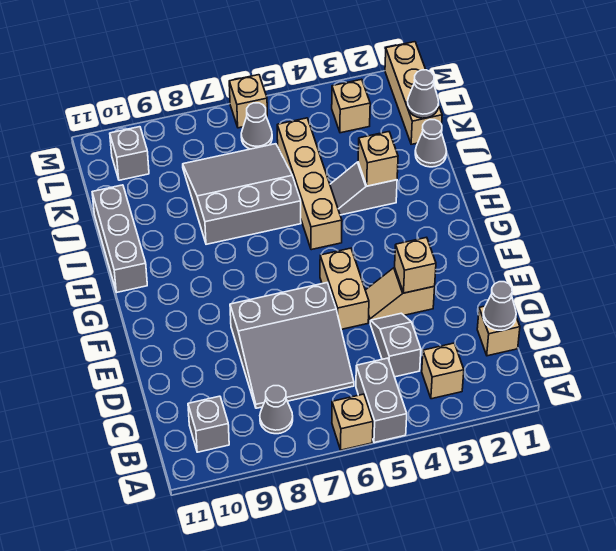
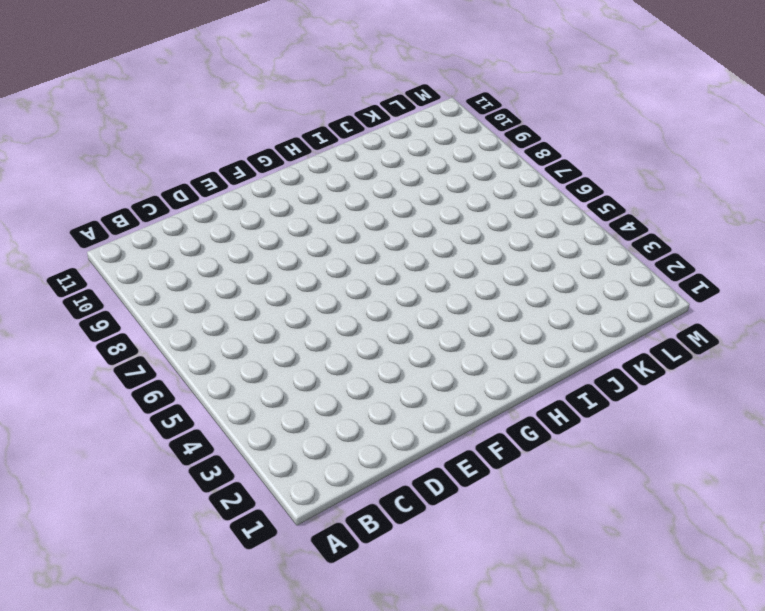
none -> grey brick A5:B5 level 1
none -> tan brick A6 level 1
none -> tan brick B3 level 1

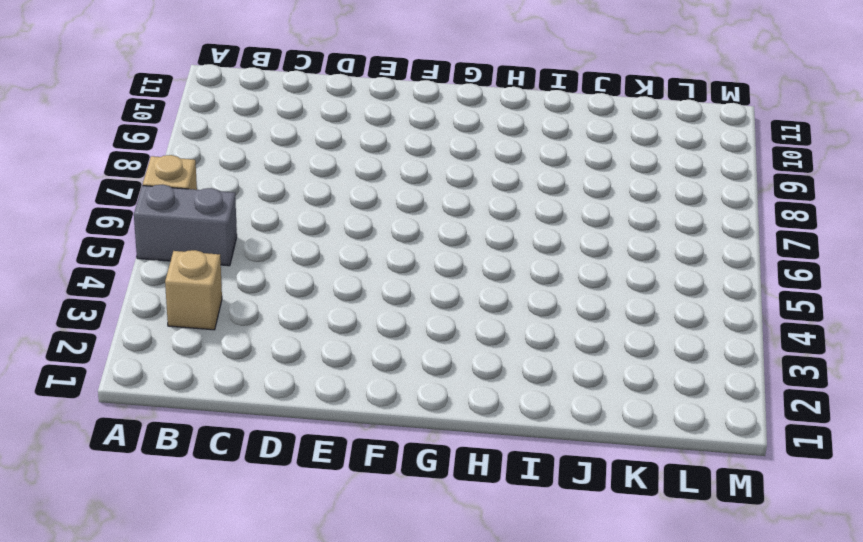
none -> grey cone B8 level 1
none -> grey brick B10 level 1
none -> tan brick C1 level 1

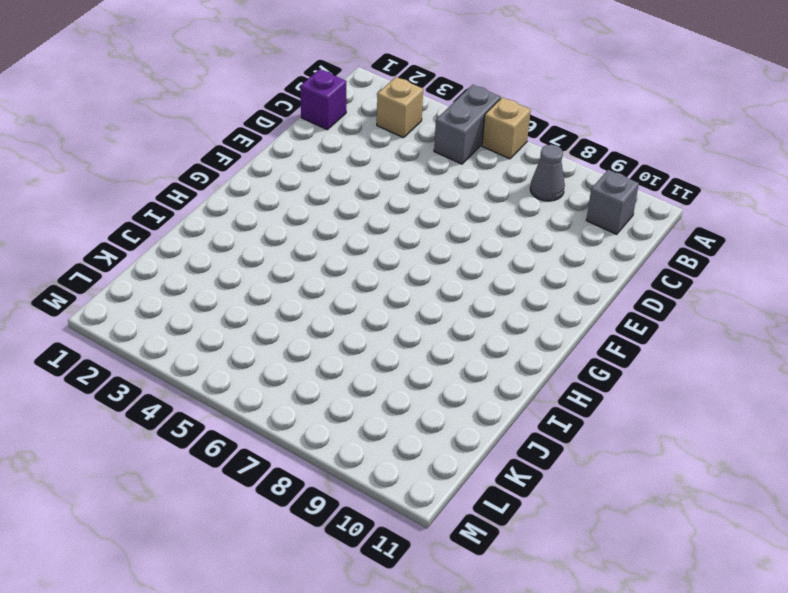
purple brick C1 level 1 -> tan brick C1 level 1
none -> grey slope C4:D4 level 1 top C
none -> grey slope C6:E8 level 1 top E
none -> tan slope E3:E4 level 1 top 3

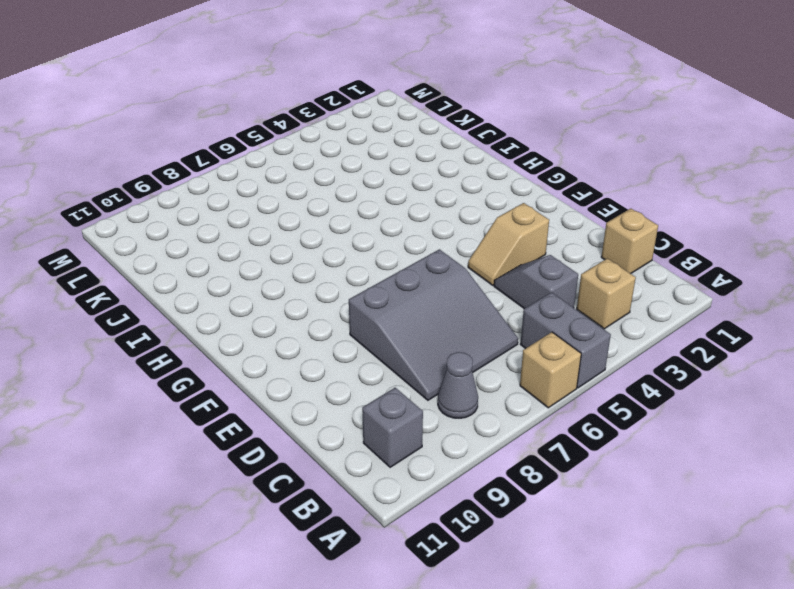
none -> tan brick E5:F5 level 1
none -> tan brick H5:K5 level 1
none -> grey brick H11:J11 level 1

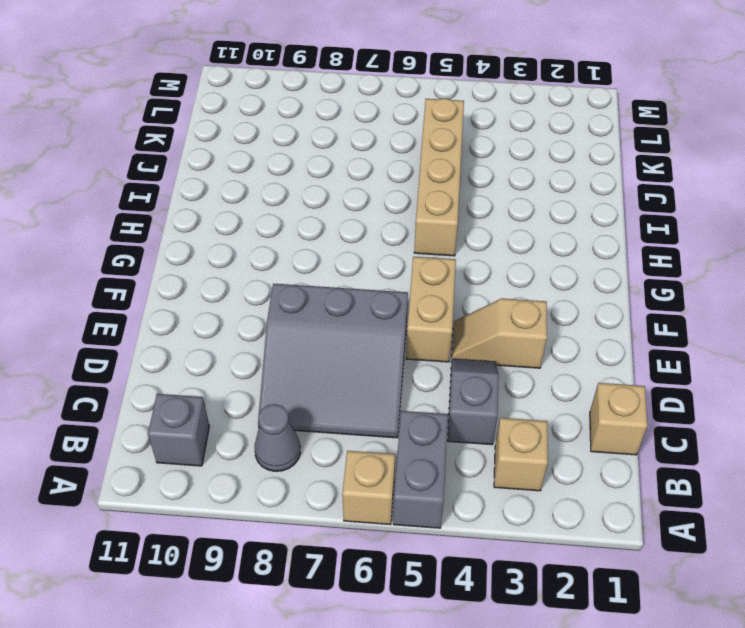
none -> grey brick H11:J11 level 1
none -> grey slope I3:I4 level 1 top 3
none -> grey slope I6:K8 level 1 top I

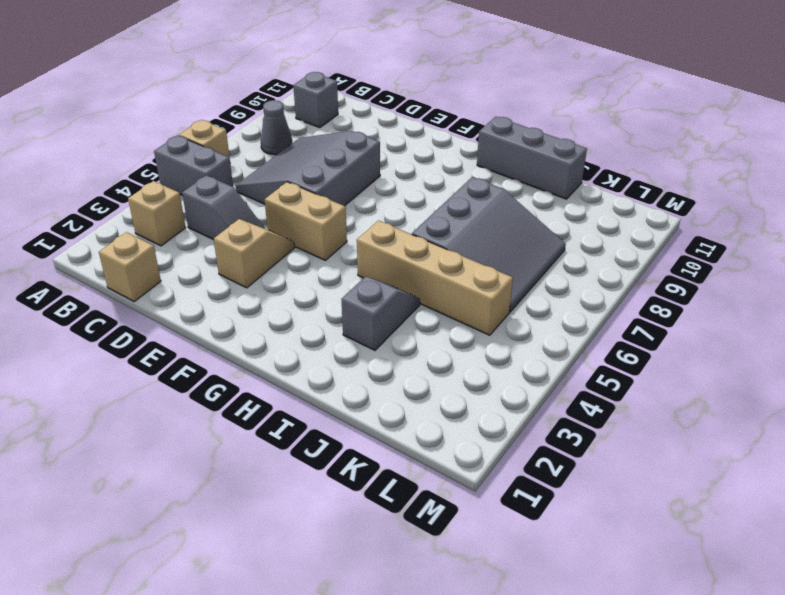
none -> grey cone J1 level 1
none -> tan brick K1:M1 level 1
none -> tan brick L3 level 1

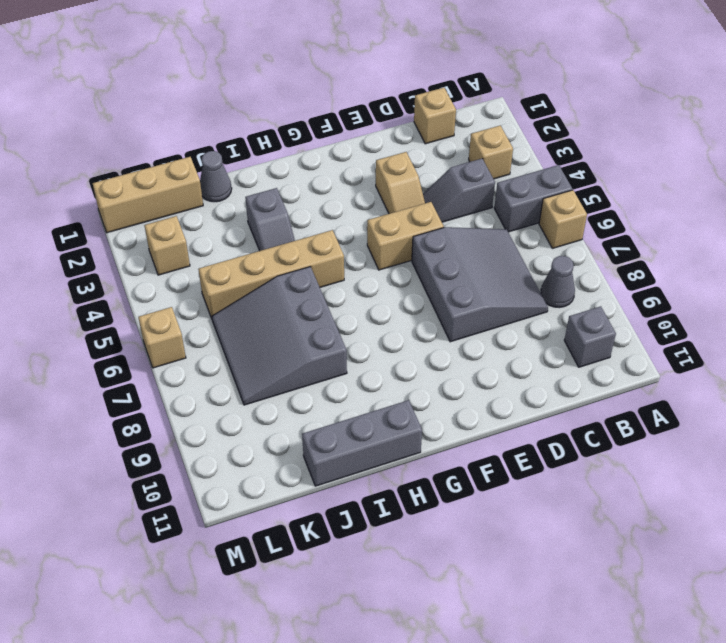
none -> grey cone L6 level 1
none -> grey brick L10 level 1
none -> grey cone C1 level 2

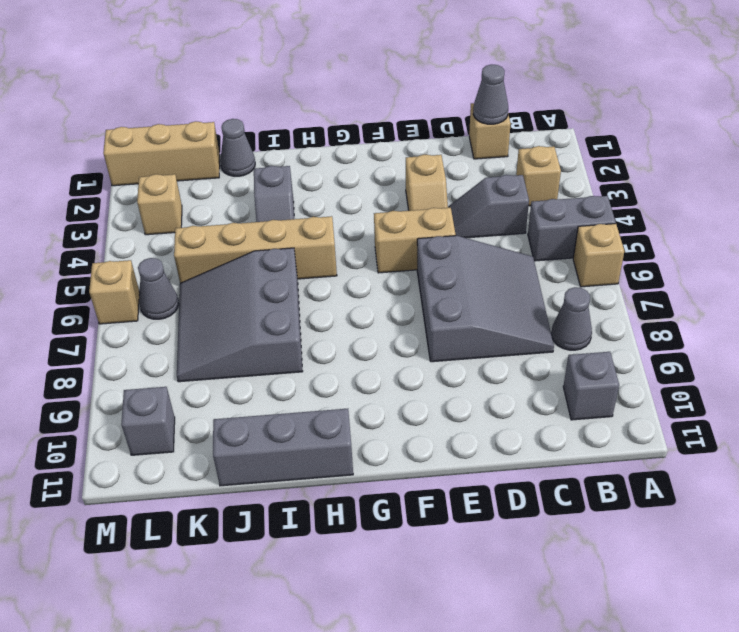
none -> tan brick E3 level 2
none -> tan brick I3 level 2
none -> grey cone K1 level 2

